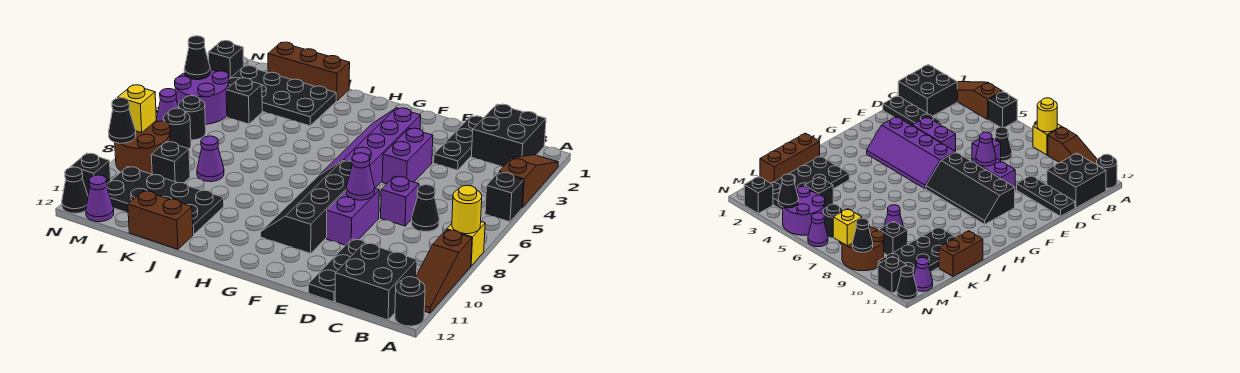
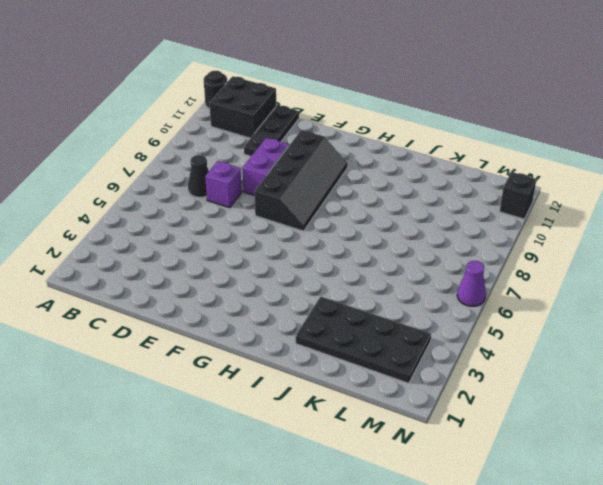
none -> brown slope A2:A4 level 1 top 4
none -> black brick A5 level 1
none -> yellow brick A8 level 1
none -> brown slope A9:A11 level 1 top 9

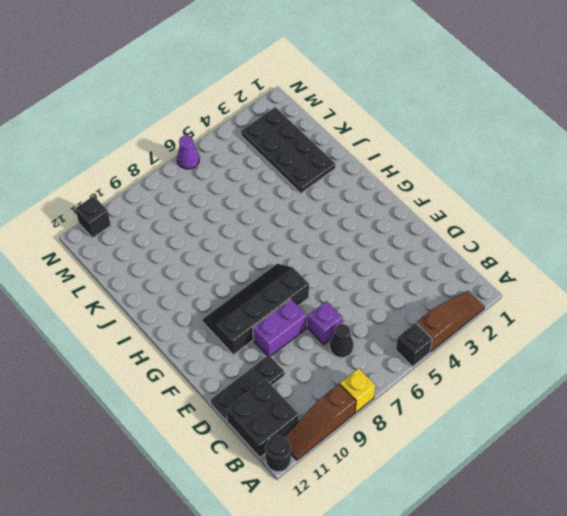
none -> black brick B1:C2 level 1
none -> black plate D1:D3 level 1
none -> purple brick E4:E5 level 1
none -> purple slope F3:G6 level 1 top F

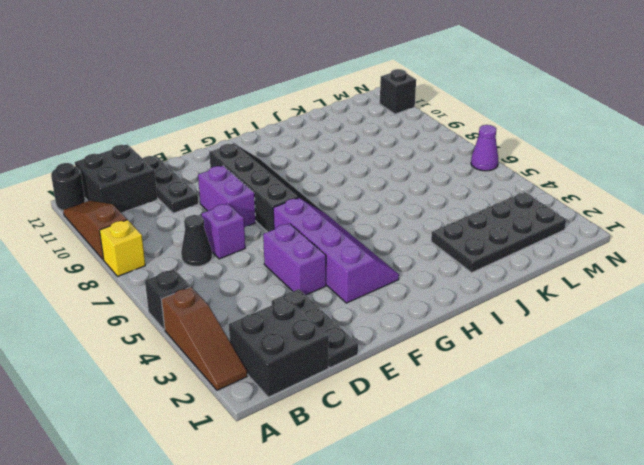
none -> brown brick J1:L1 level 1
none -> black plate J10:M11 level 1
none -> brown brick J12:K12 level 1
none -> purple cone K8 level 1

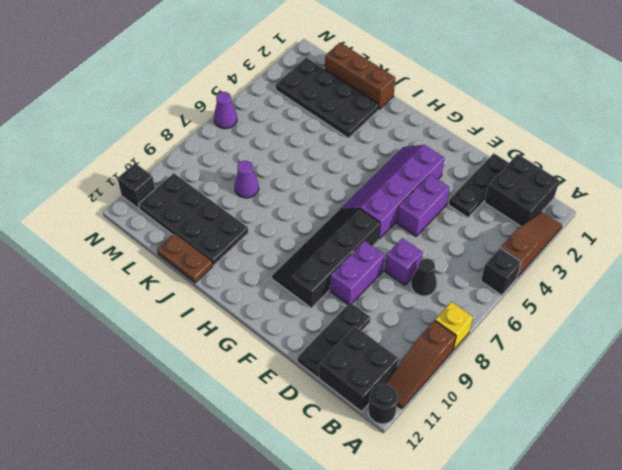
brown plate J12:K12 level 1 -> brown brick J12:K12 level 1
none -> black brick L4 level 1
none -> black brick L9 level 1
none -> purple round brick M4:N5 level 1
none -> black round brick M6 level 1

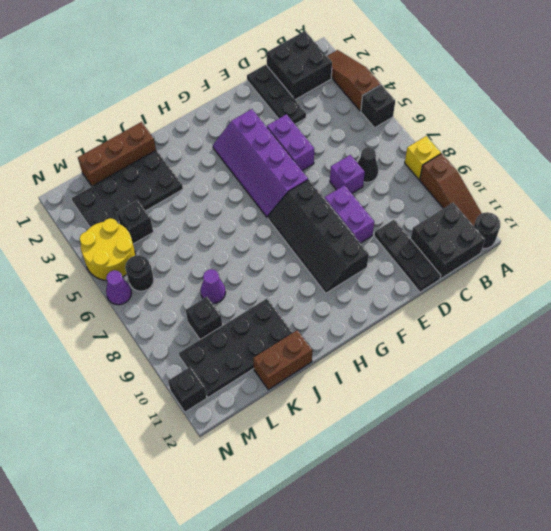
yellow round brick M4:N5 level 1 -> purple round brick M4:N5 level 1
none -> black round brick M7 level 1
none -> brown round brick M8:N9 level 1
none -> purple cone M12 level 1
none -> black brick N2 level 1

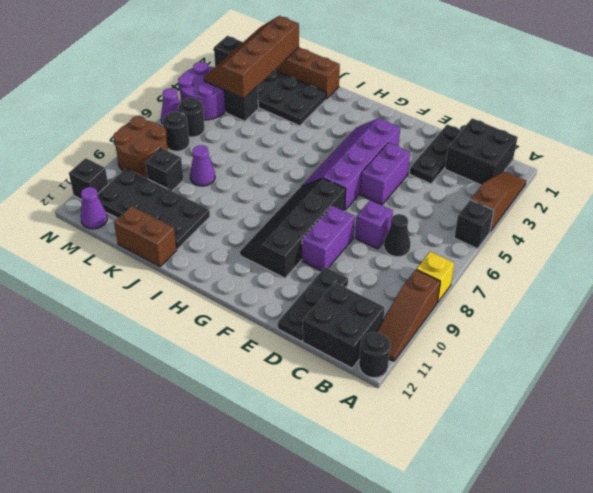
brown slope L1:M4 level 2 top L -> none
none -> black cone N12 level 1
none -> yellow round brick A8 level 2
none -> purple cone E8 level 2
none -> black cone N4 level 2

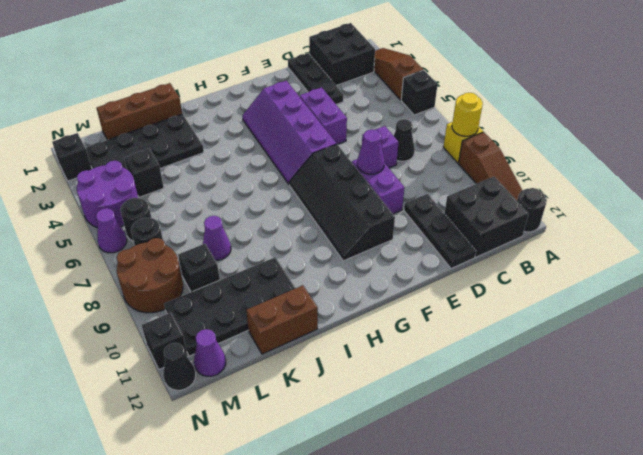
none -> black cone N4 level 2
none -> yellow brick N8 level 2
none -> black cone N9 level 2

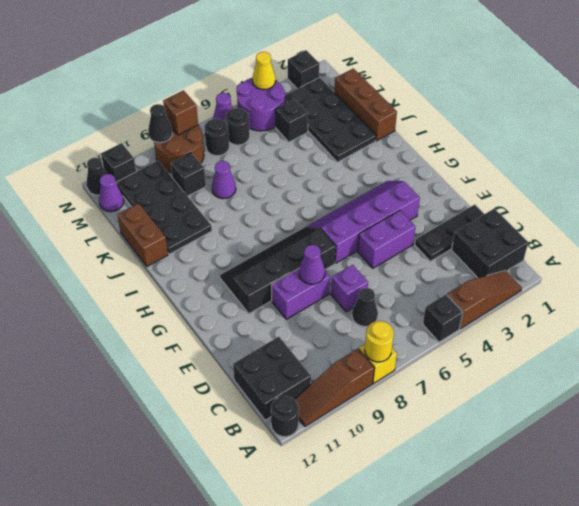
yellow cone N4 level 2 -> black cone N4 level 2
brown brick N8 level 2 -> yellow brick N8 level 2
none -> black plate D10:D12 level 1

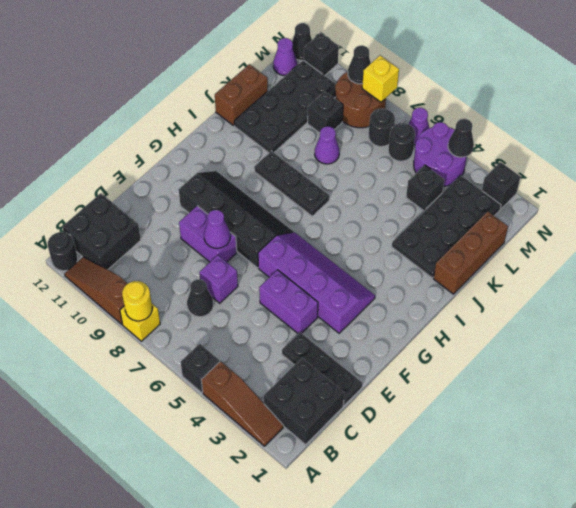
black plate I7:I9 level 1 -> black plate D10:D12 level 1

